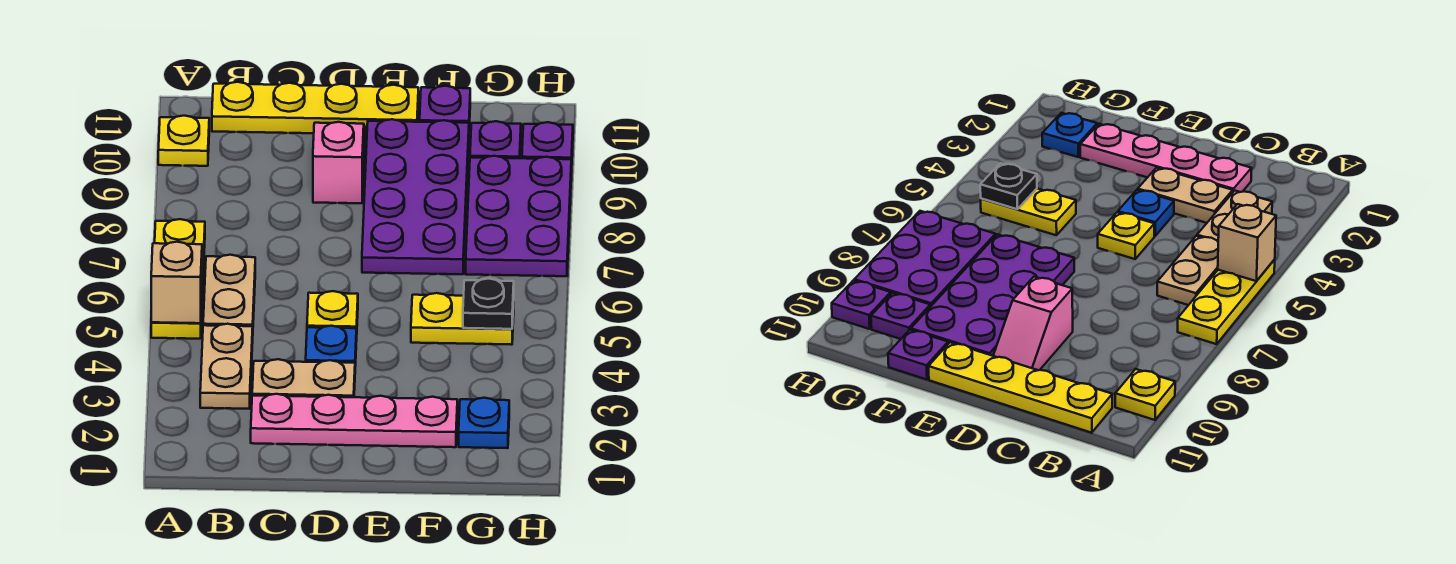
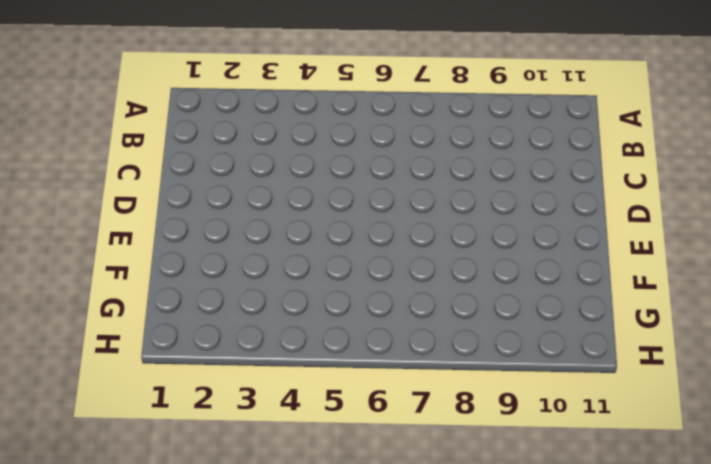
none -> yellow plate A5:A7 level 1
none -> yellow plate A10 level 1
none -> tan plate B3:B4 level 1

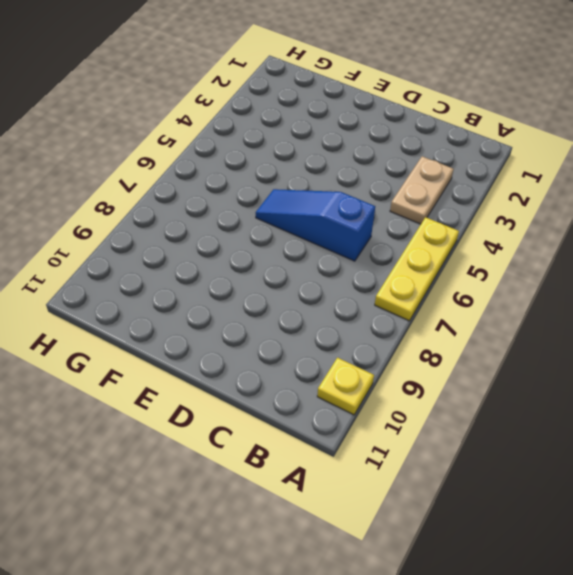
blue slope C6:E6 level 1 top C -> none
none -> tan plate B5:B6 level 1
none -> yellow plate B11:E11 level 1
none -> pink plate C2:F2 level 1

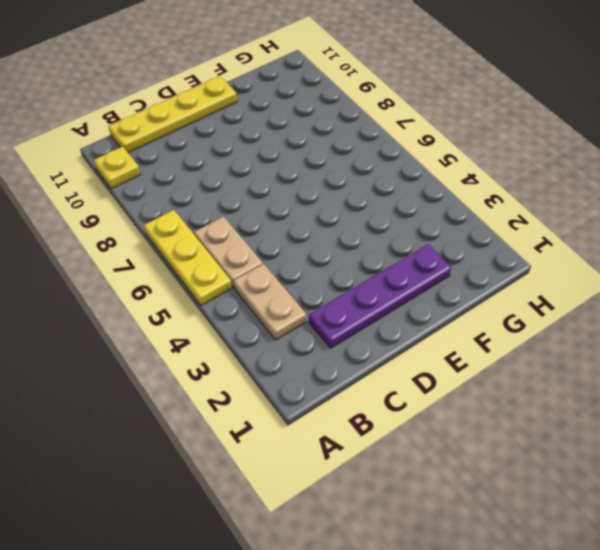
purple plate C2:F2 level 1 -> pink plate C2:F2 level 1
none -> tan plate C3:D3 level 1
none -> blue plate D4 level 1
none -> yellow plate D5 level 1

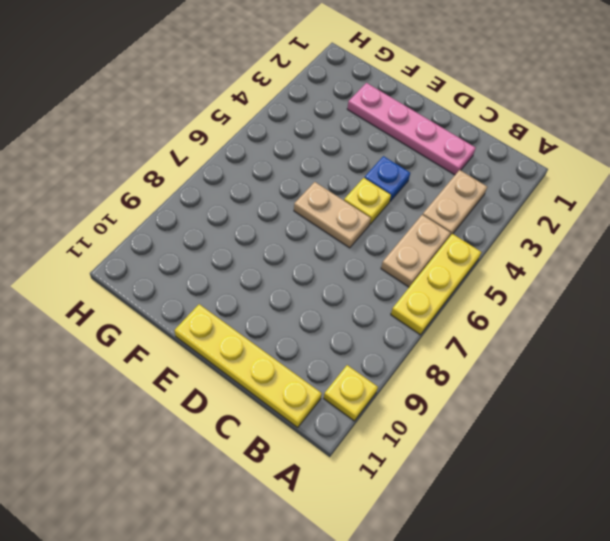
tan plate D6:E6 level 1 -> tan plate C3:D3 level 1
none -> pink slope D9:D10 level 1 top 9
none -> purple plate E7:F10 level 1
none -> yellow plate F5:G5 level 1

